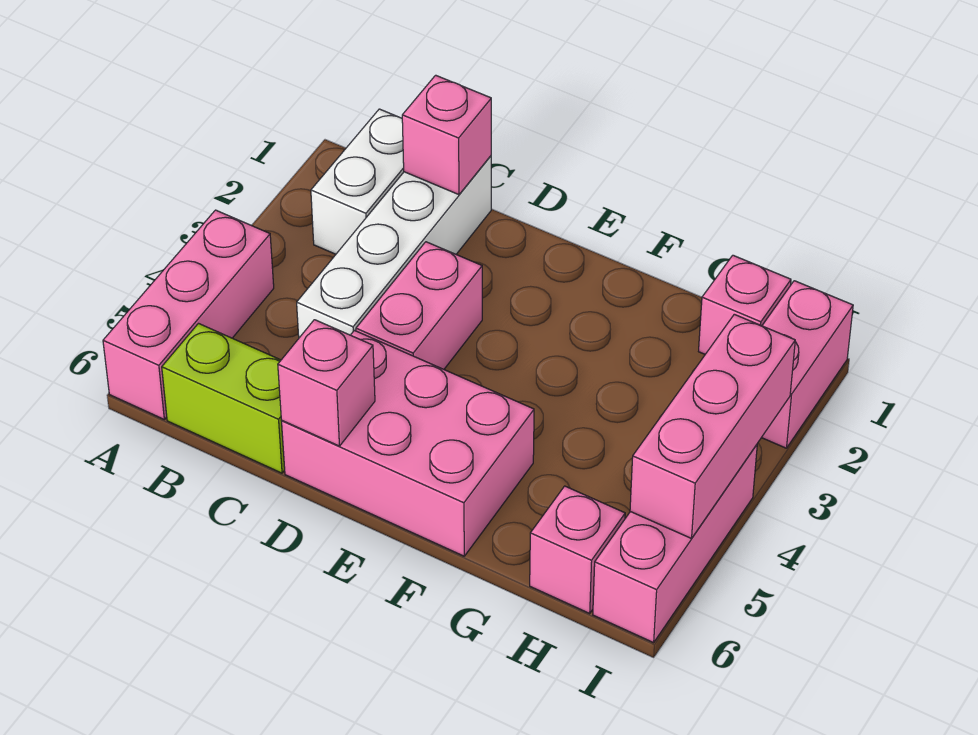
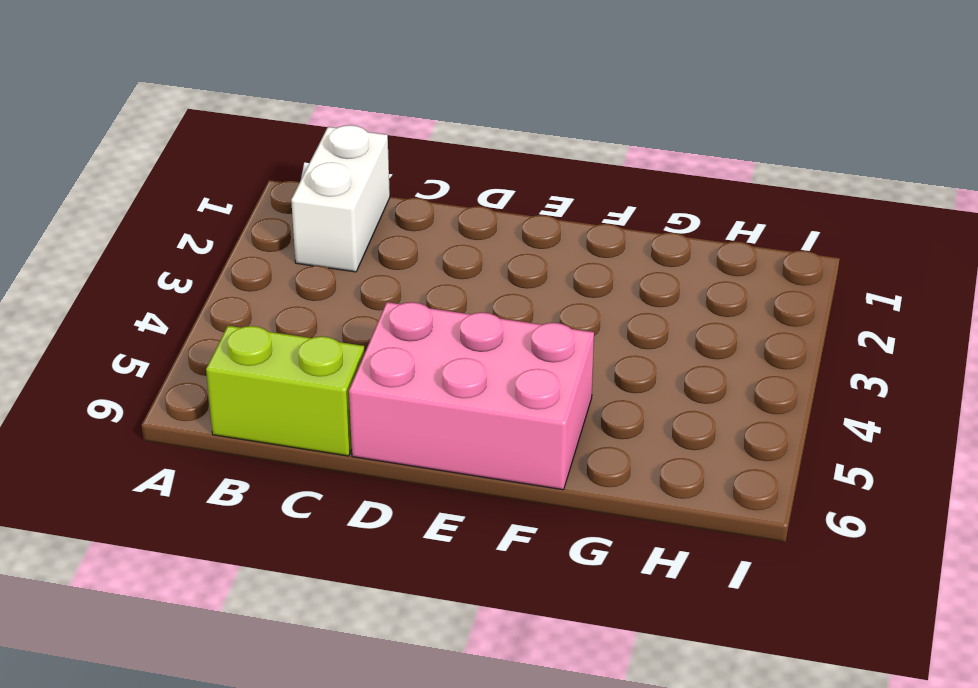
none -> pink brick A4:A6 level 1
none -> white brick C1:C4 level 1
none -> pink brick D3:D4 level 1

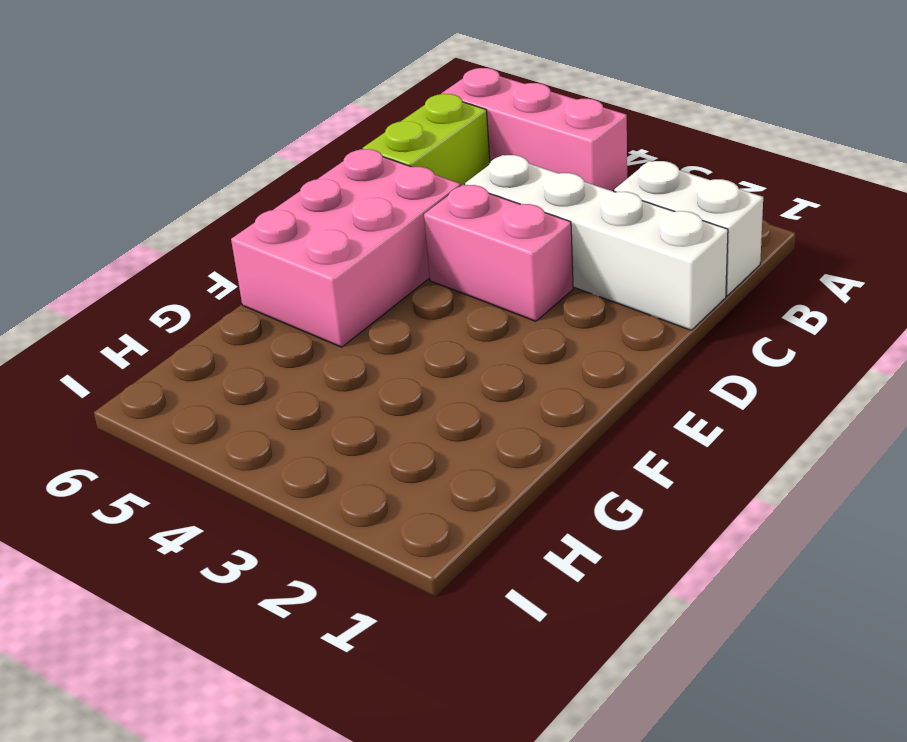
none -> pink brick H1 level 1
none -> pink brick H6 level 1
none -> pink brick I1:I2 level 1

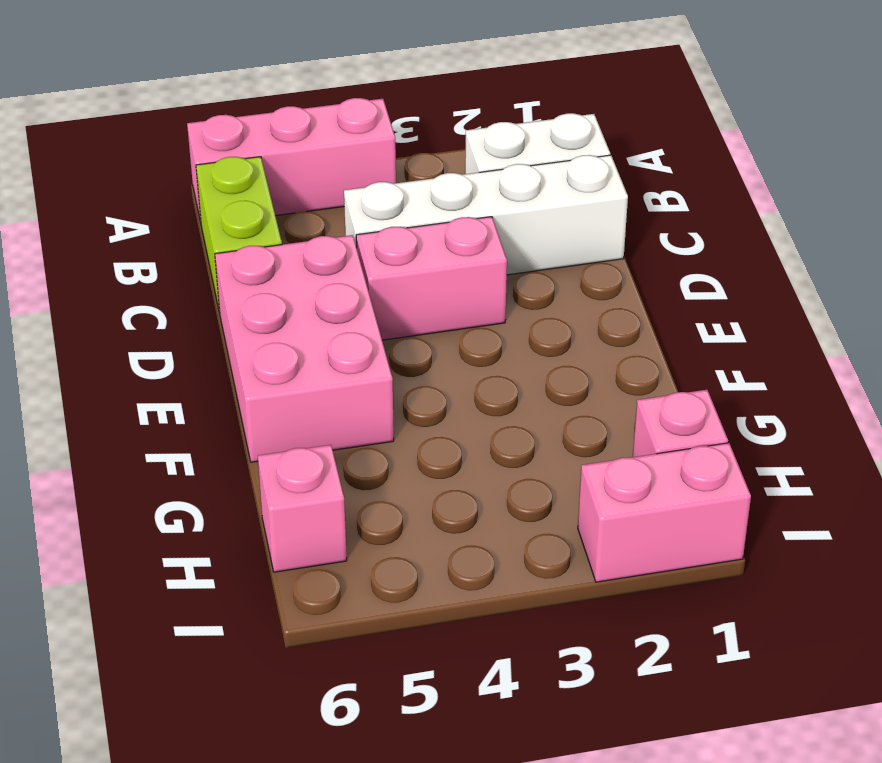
none -> pink brick I4:I6 level 1
none -> pink brick C1 level 2
none -> pink brick D6 level 2

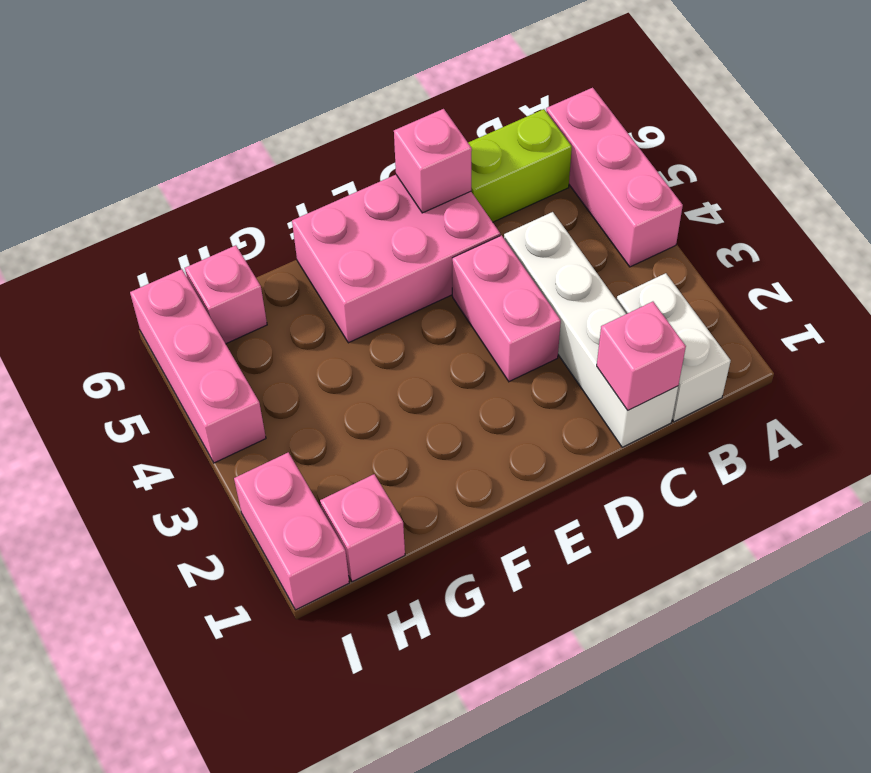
none -> pink brick I3:I5 level 2

